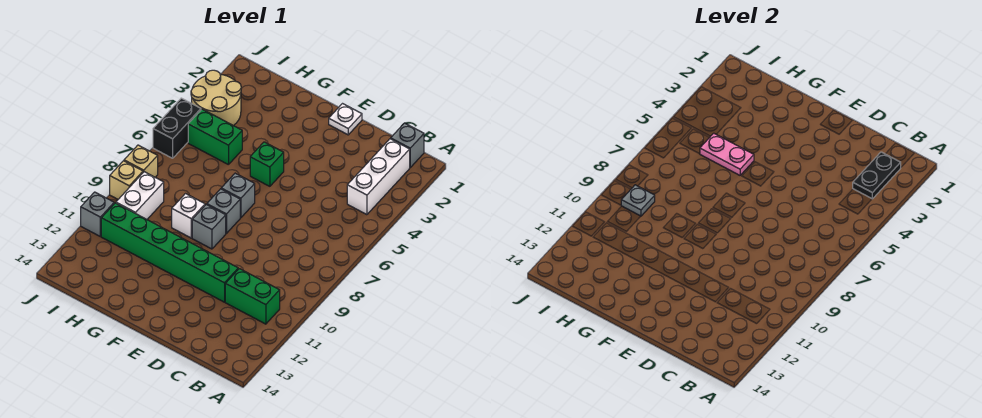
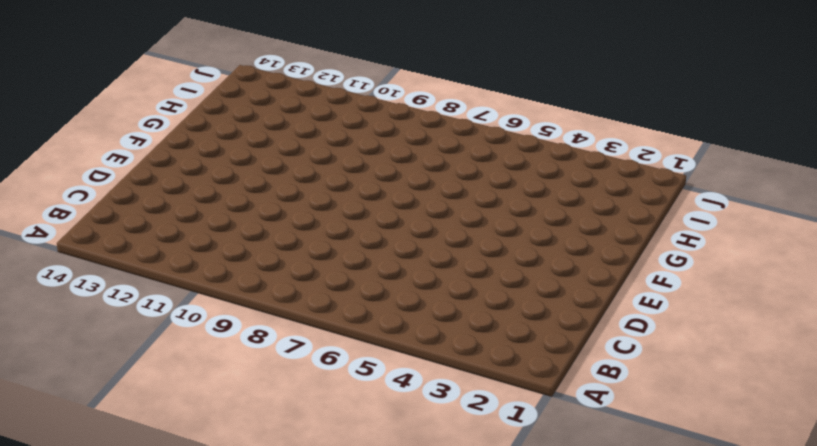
none -> grey brick B1 level 1
none -> white brick B2:B4 level 1
none -> green brick B11:C11 level 1

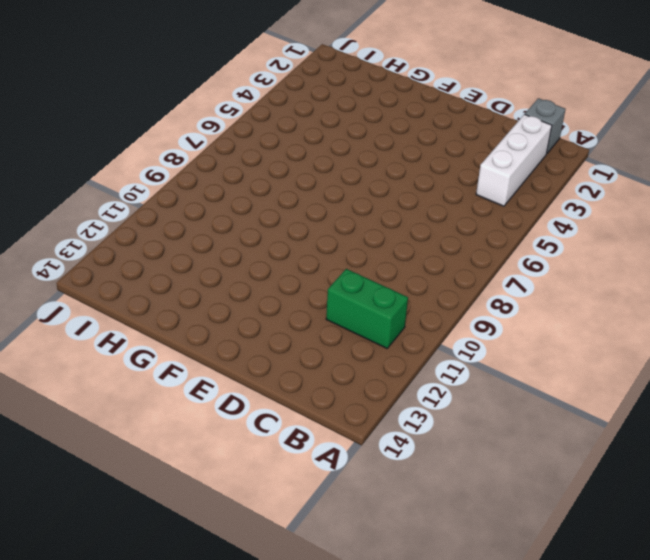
none -> green brick D11:I11 level 1
none -> white plate E1 level 1
none -> green brick F5 level 1

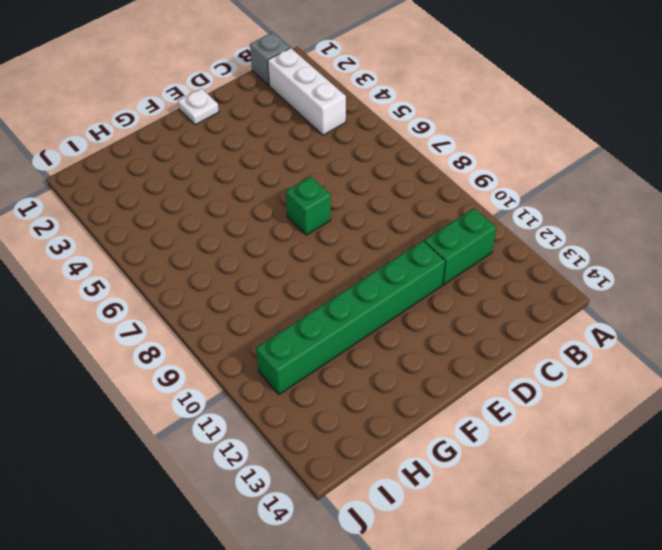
green brick E7 level 1 -> green brick F5 level 1
none -> grey brick F7 level 1
none -> grey brick F8 level 1
none -> grey brick F9 level 1

